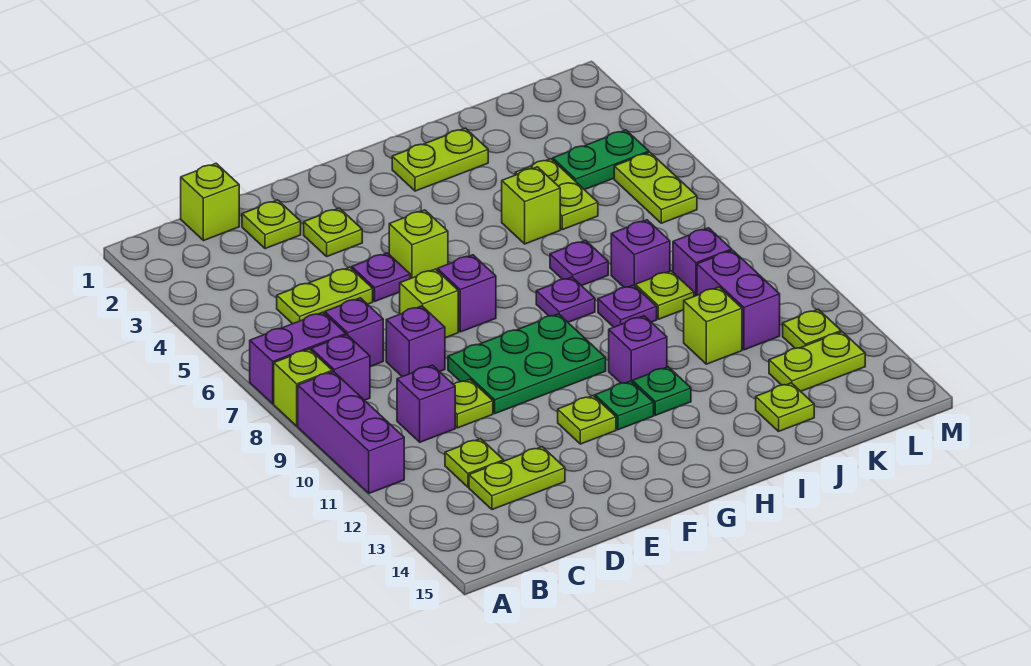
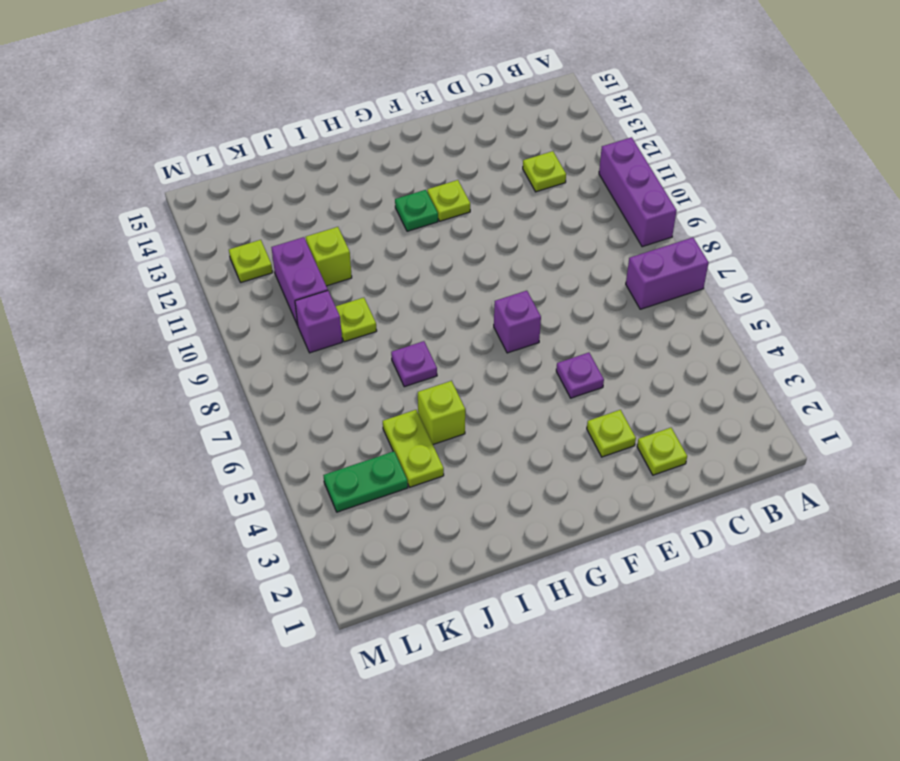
none -> lime brick A8 level 1
none -> purple brick B8 level 1
none -> lime brick C1 level 1
none -> lime plate C5:D5 level 1

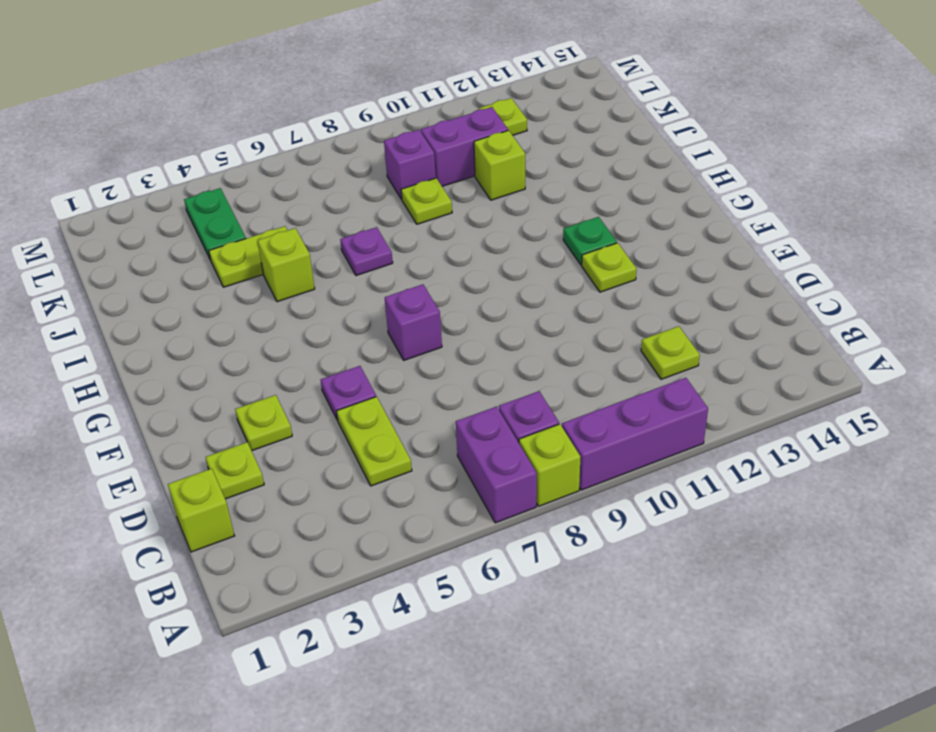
none -> purple brick C7 level 1
none -> purple brick C10 level 1
none -> lime plate C13:D13 level 1
none -> purple brick D8 level 1

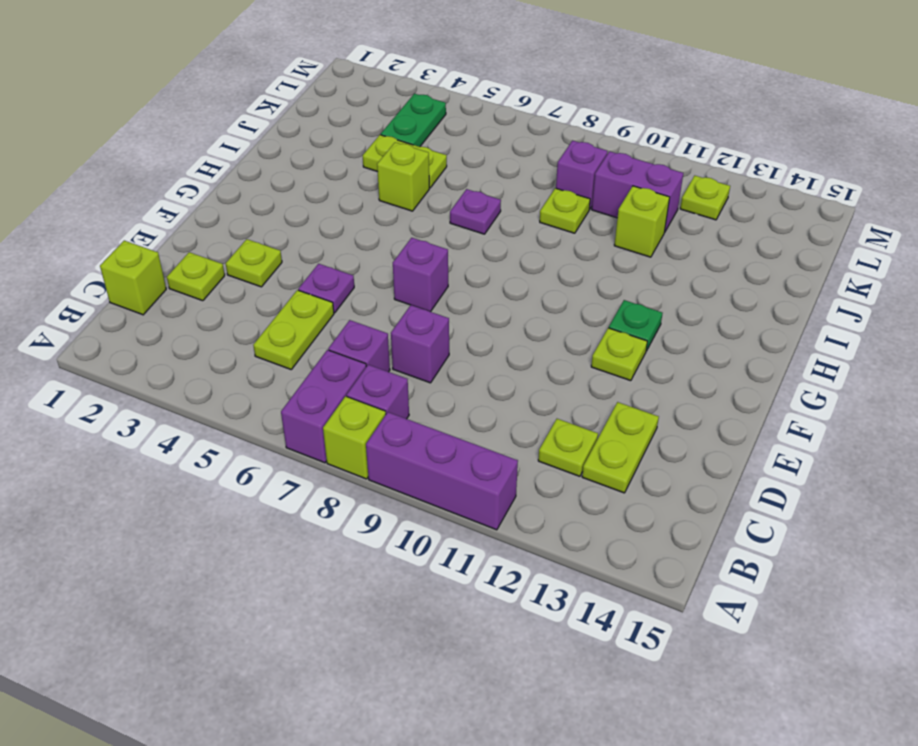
none -> purple brick C10 level 1
none -> lime plate D10 level 1
none -> lime brick E7 level 1
none -> green plate E9:G10 level 1

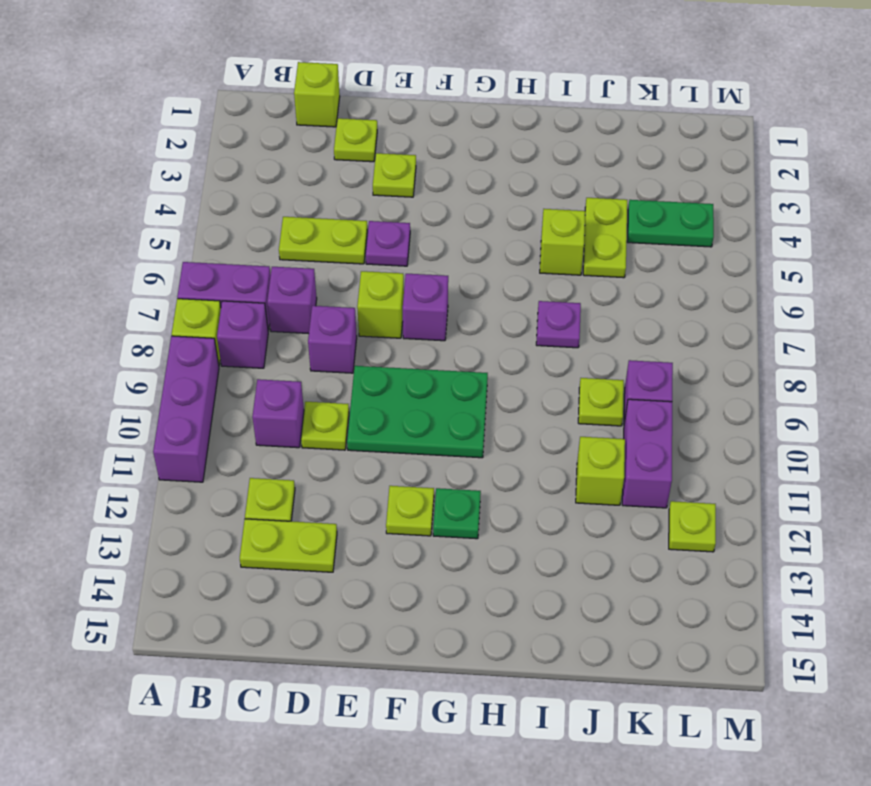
none -> lime brick F5 level 1
none -> lime plate H2:I2 level 1
none -> purple plate H8 level 1
none -> purple brick H11 level 1

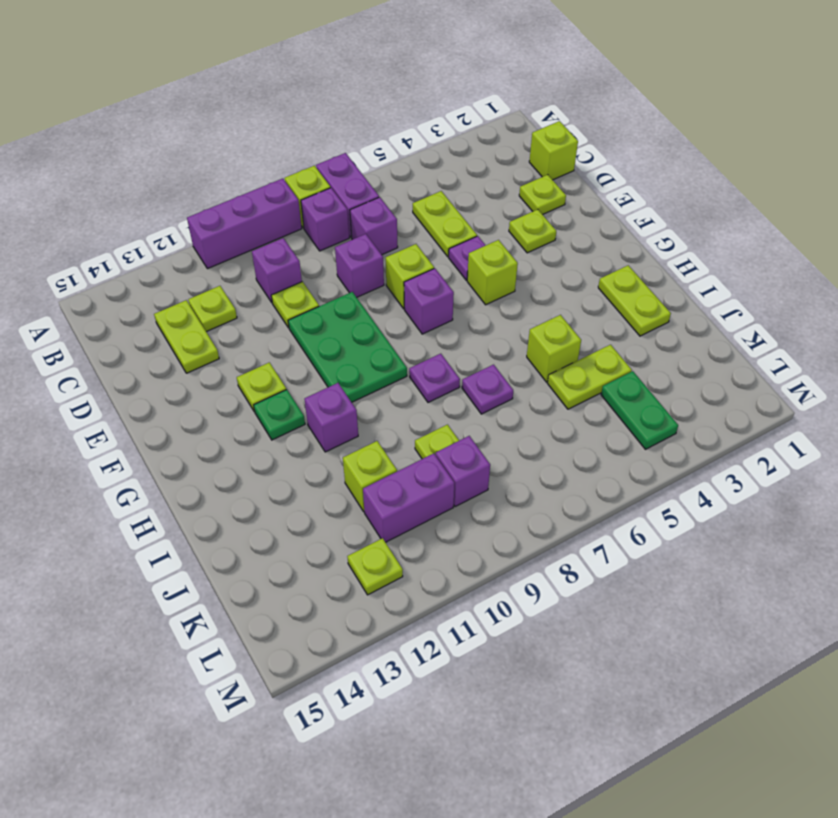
none -> green plate H12 level 1
none -> purple plate I9 level 1
none -> purple brick J8 level 1
none -> lime plate J14 level 1

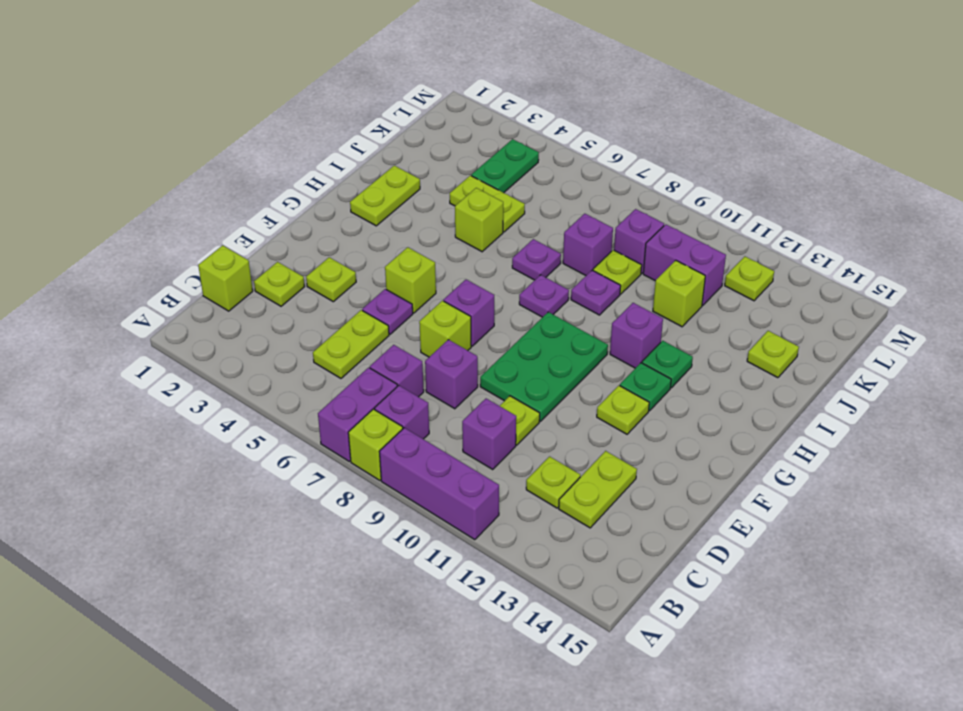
none -> lime plate K13:L13 level 1
none -> lime plate L5:L6 level 1

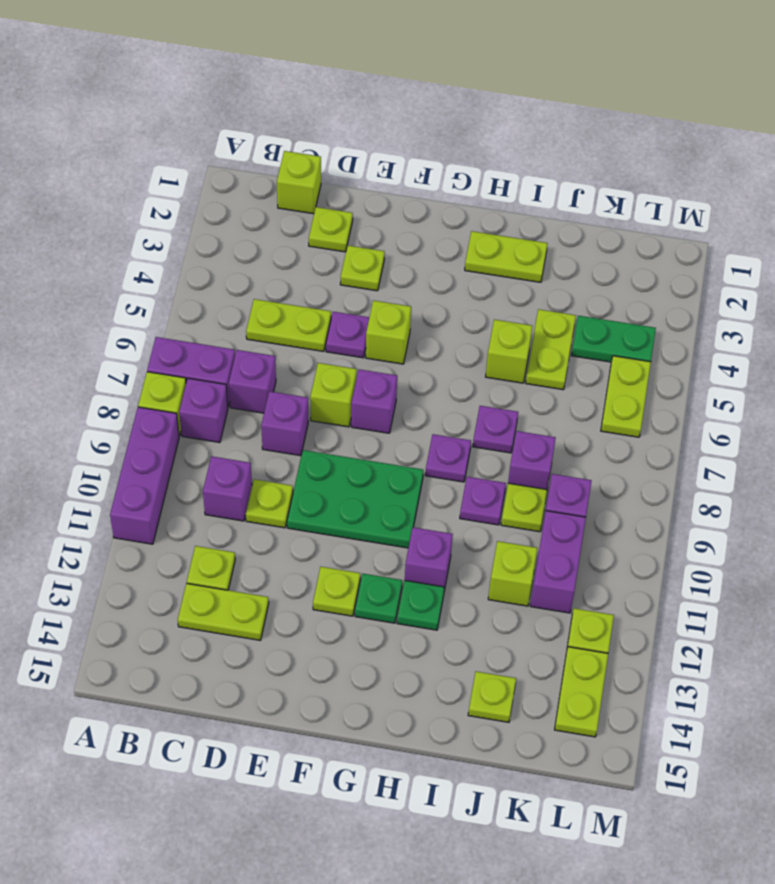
lime plate L13:L14 level 1 -> lime plate K13:L13 level 1

